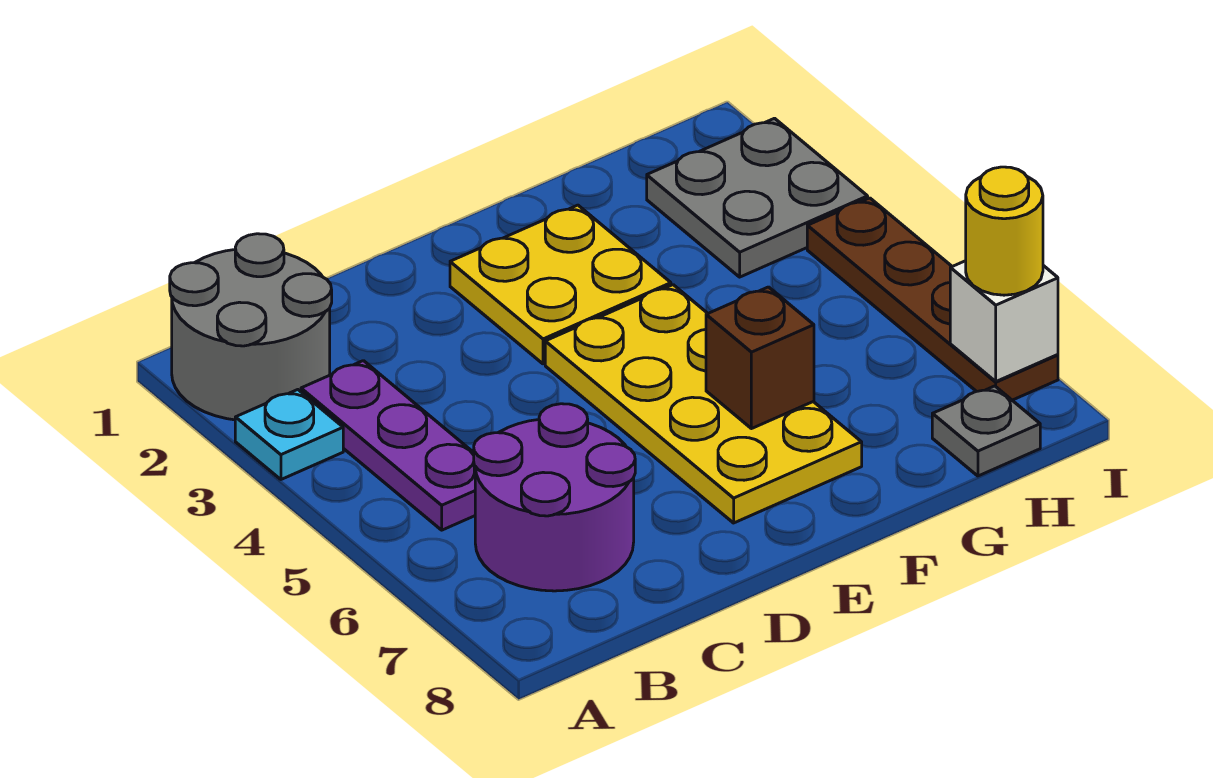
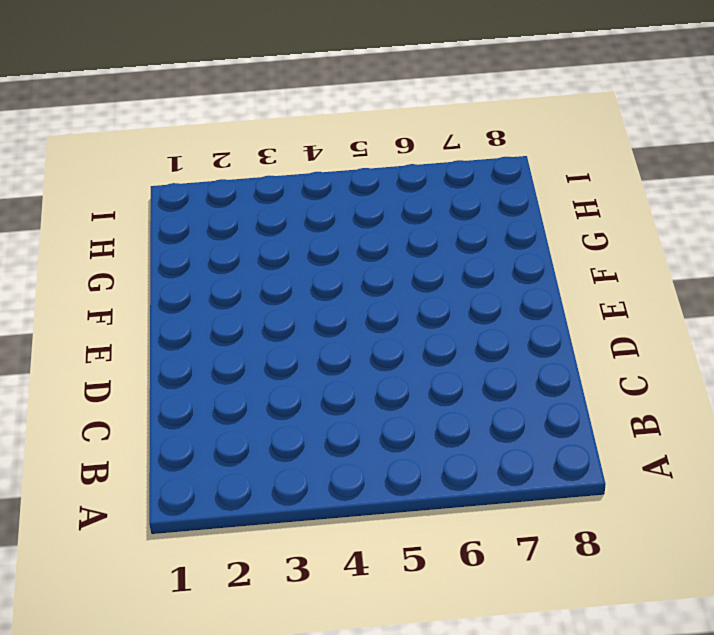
none -> grey round brick A1:B2 level 1
none -> cyan plate A3 level 1
none -> purple plate B3:B5 level 1

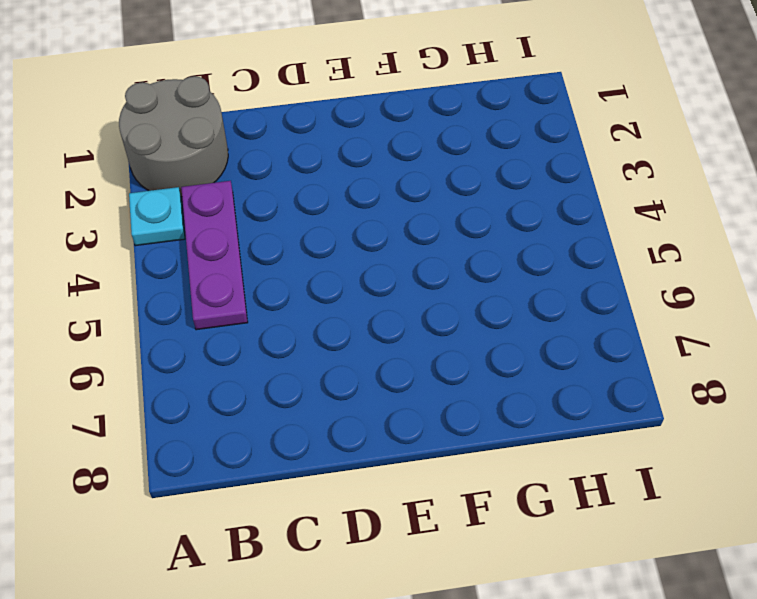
none -> purple round brick B6:C7 level 1
none -> yellow plate E2:F3 level 1
none -> yellow plate E4:F7 level 1

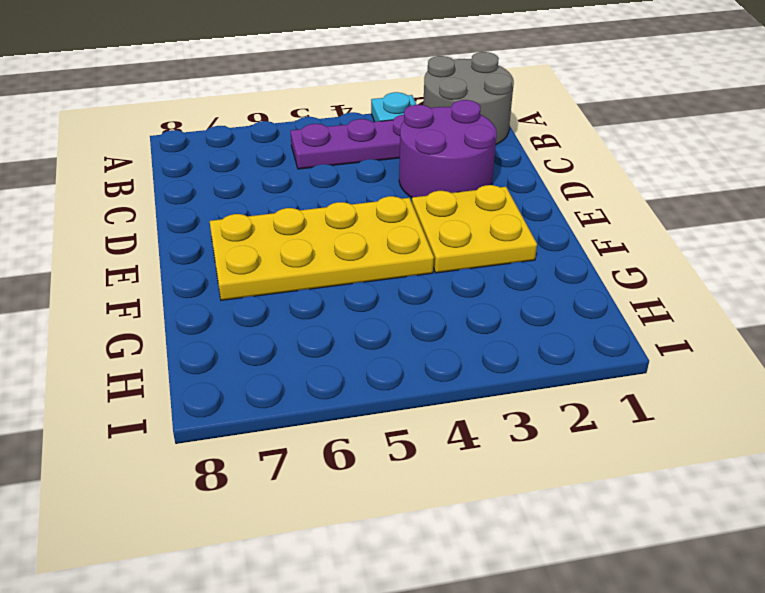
purple round brick C2:D3 level 1 -> purple round brick B6:C7 level 1
none -> grey plate H2:I3 level 1
none -> grey plate H8 level 1
none -> brown plate I4:I7 level 1

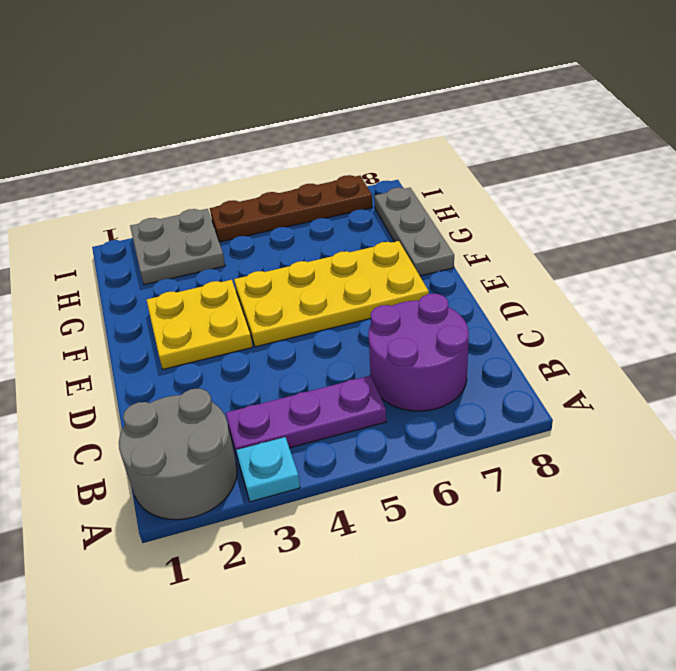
grey plate F8:H8 level 1 -> grey plate H8 level 1
none -> brown brick F6 level 2
none -> white brick I7 level 2
none -> yellow round brick I7 level 3

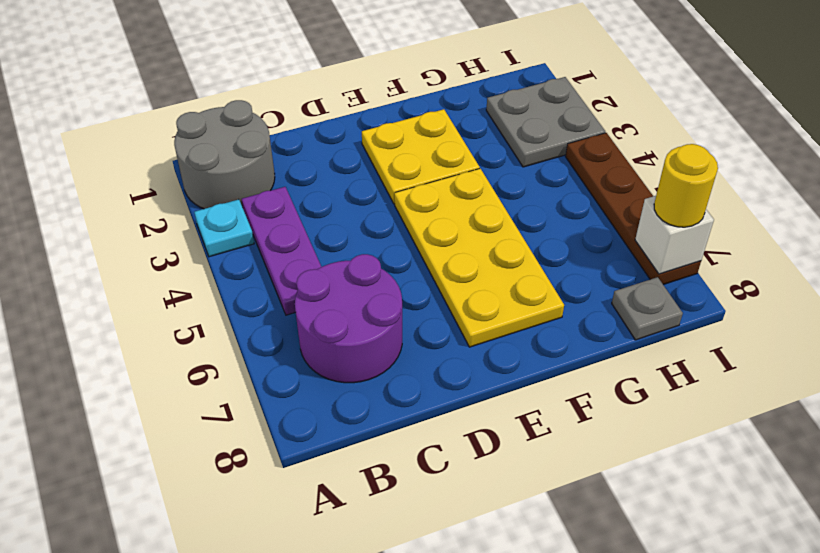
none -> brown brick F6 level 2

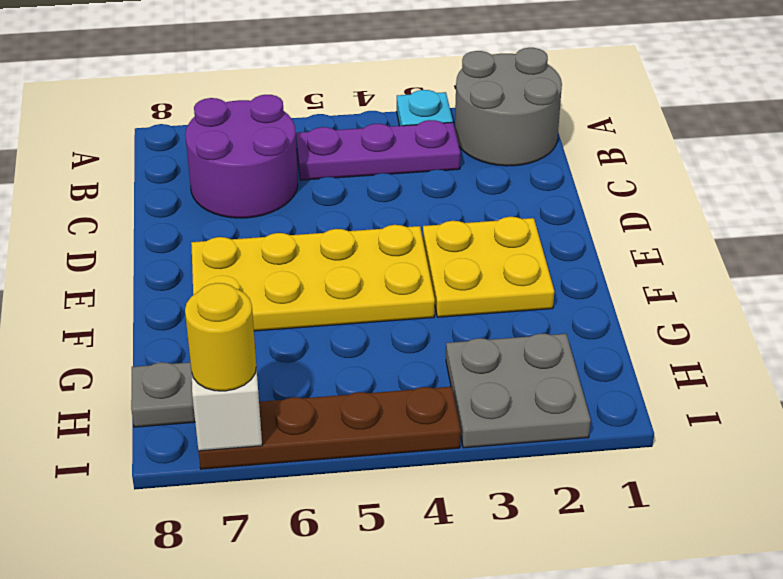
none -> brown brick F6 level 2

